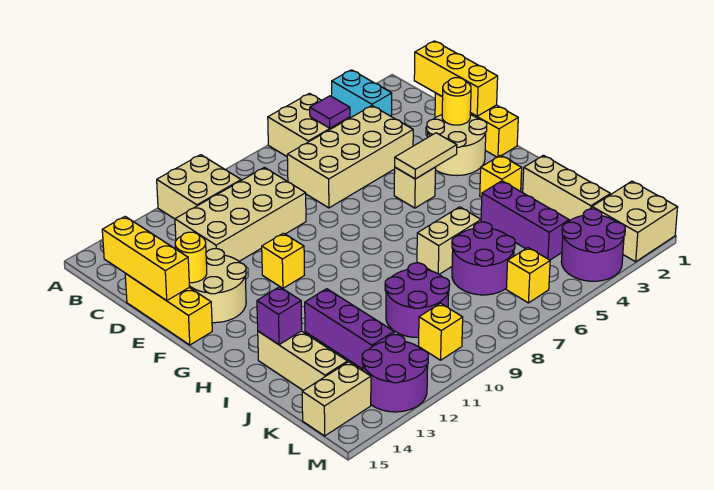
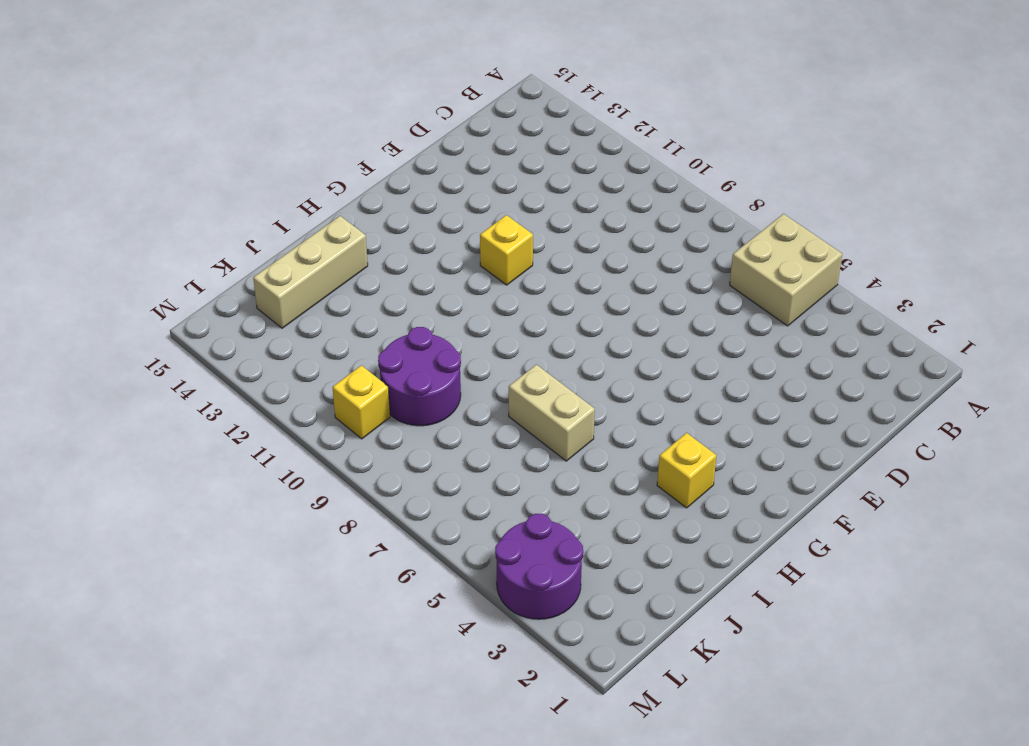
none -> cyan brick A3:B3 level 1
none -> tan brick A10:B11 level 1
none -> tan brick C4:D7 level 1
none -> tan brick C9:D12 level 1

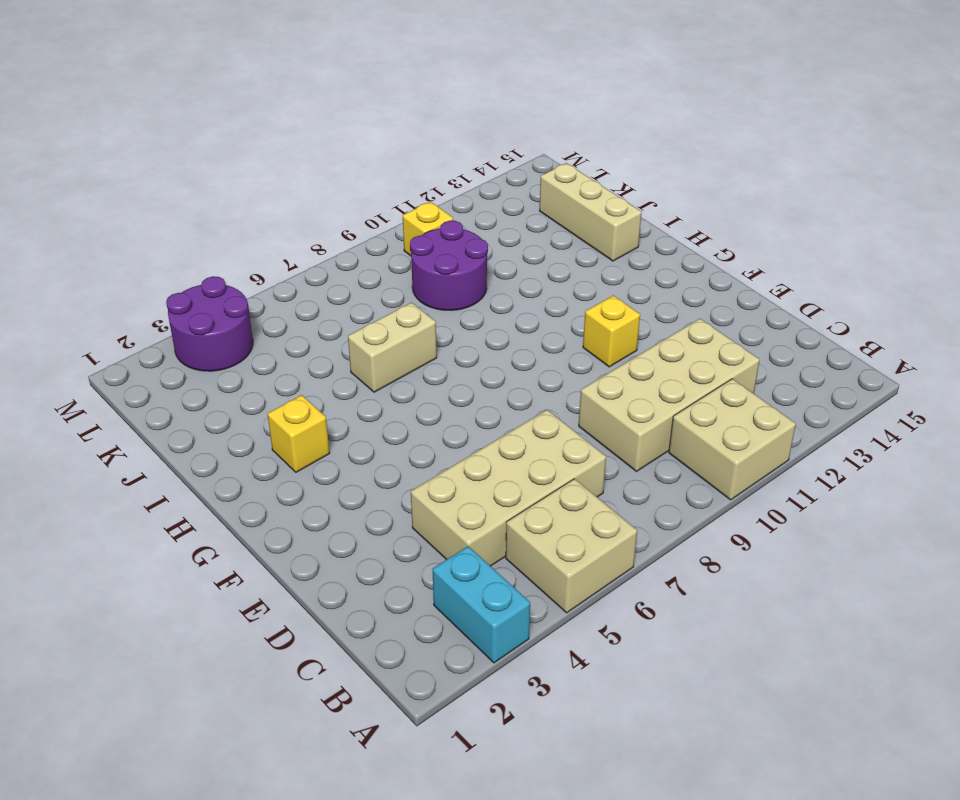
none -> yellow brick D1:F1 level 1
none -> yellow brick D15:F15 level 1
none -> tan round brick E2:F3 level 1
none -> tan round brick E13:F14 level 1

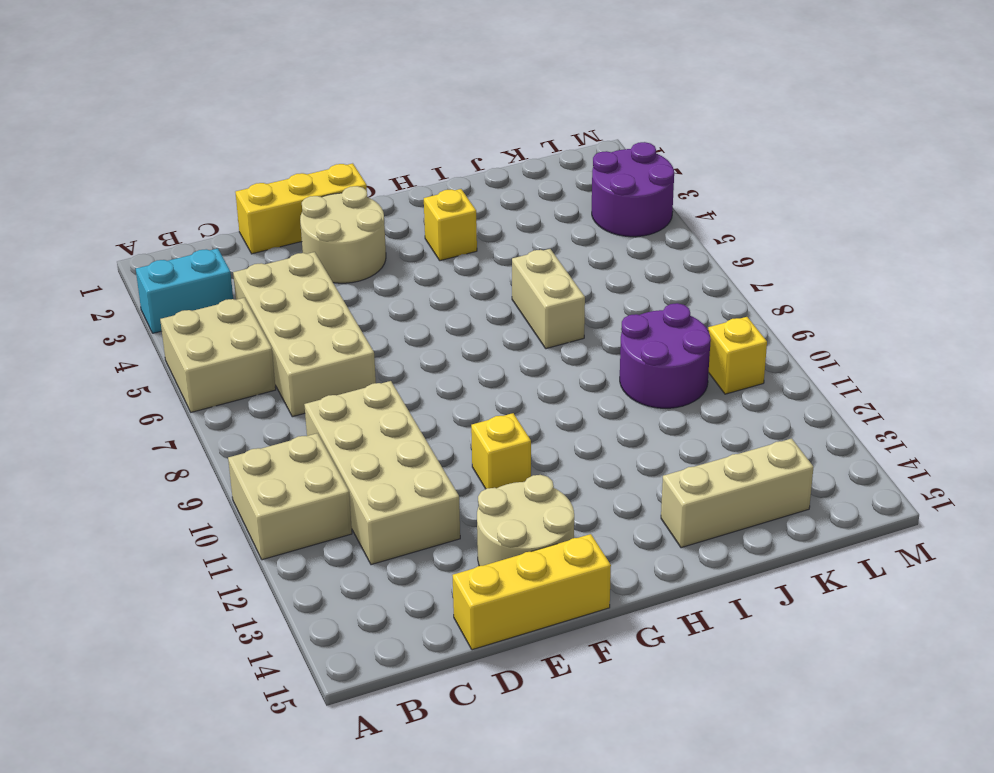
none -> tan brick F5 level 1
none -> tan brick I2:K2 level 1
none -> purple brick I4:K4 level 1
none -> purple brick I12:K12 level 1

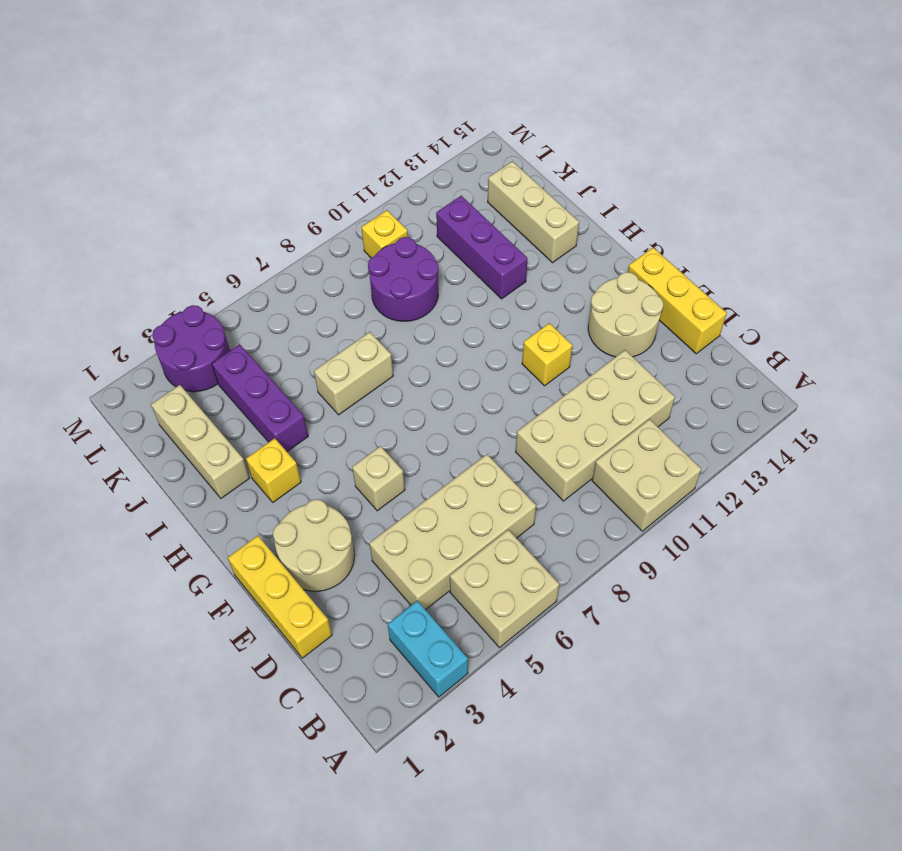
none -> purple round brick J6:K7 level 1
none -> tan brick L1:M2 level 1
none -> yellow brick L6 level 1
none -> purple round brick L12:M13 level 1

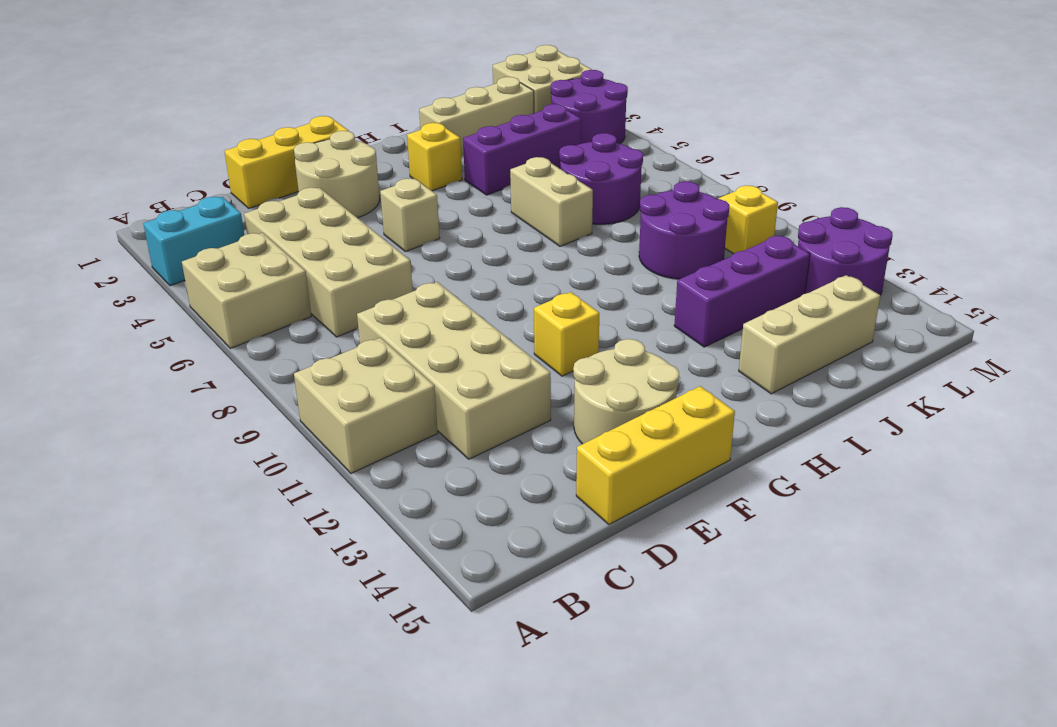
none -> yellow brick L6 level 1
none -> tan brick L14:L15 level 1
none -> purple tile B5 level 2
none -> yellow brick C1:E1 level 2

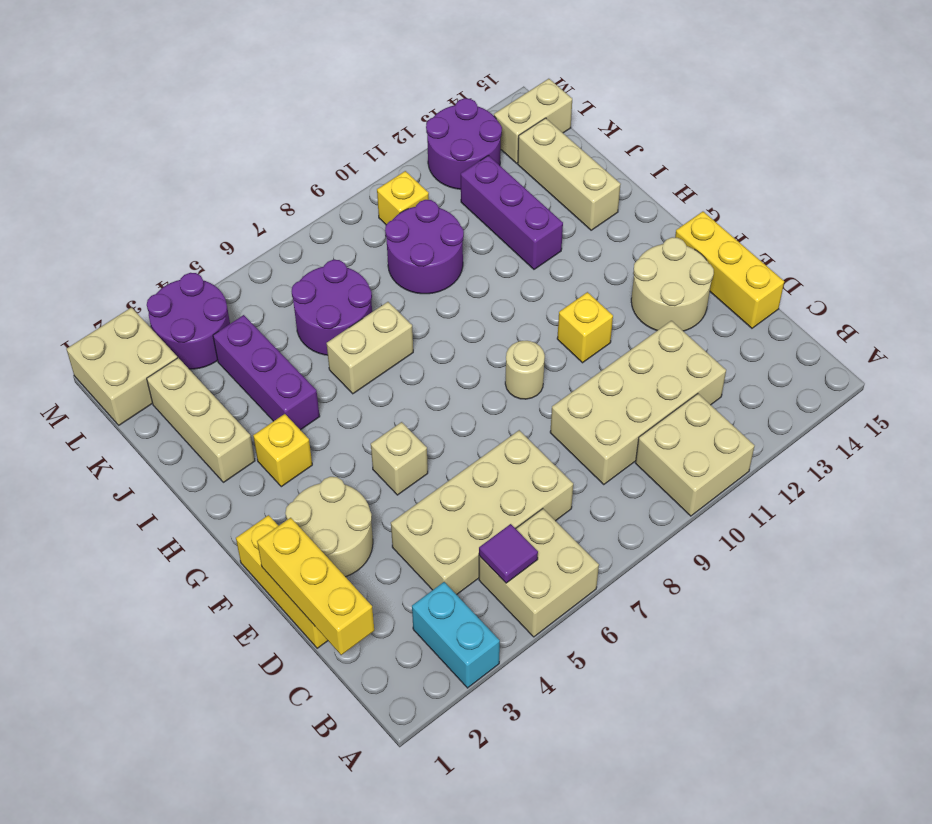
tan round brick F9 level 1 -> none
none -> yellow brick L6 level 1
none -> yellow brick C15:E15 level 2
none -> yellow round brick E2 level 2
none -> yellow round brick E14 level 2

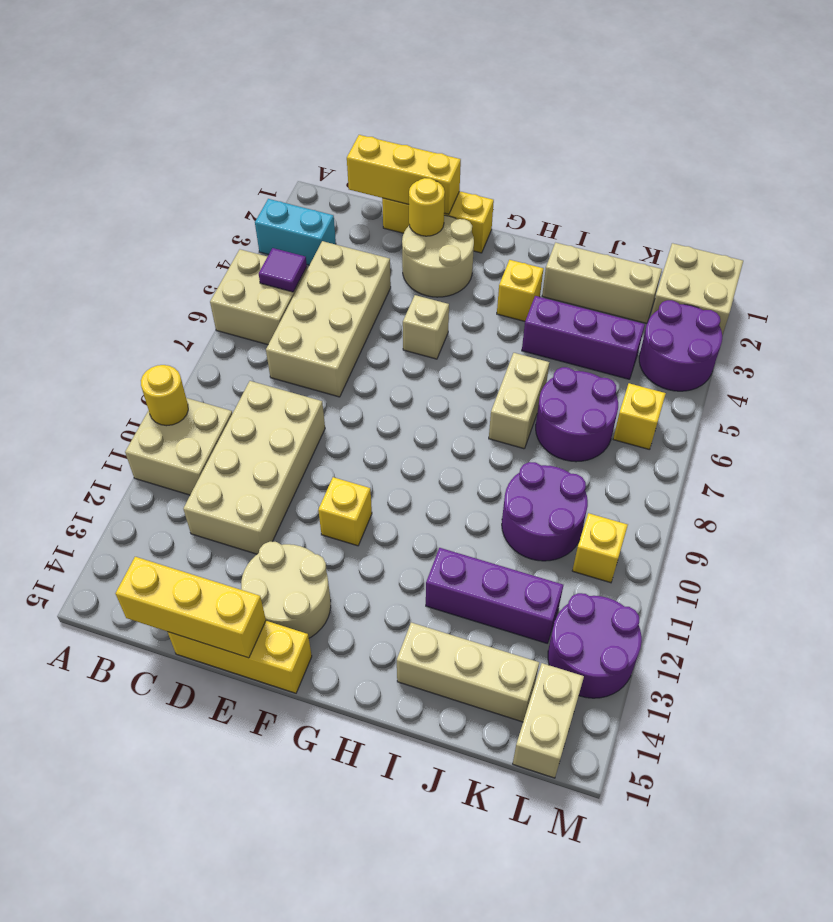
yellow round brick A10 level 2 -> yellow round brick E14 level 2
none -> tan tile F4:F5 level 2
none -> purple brick I14 level 2

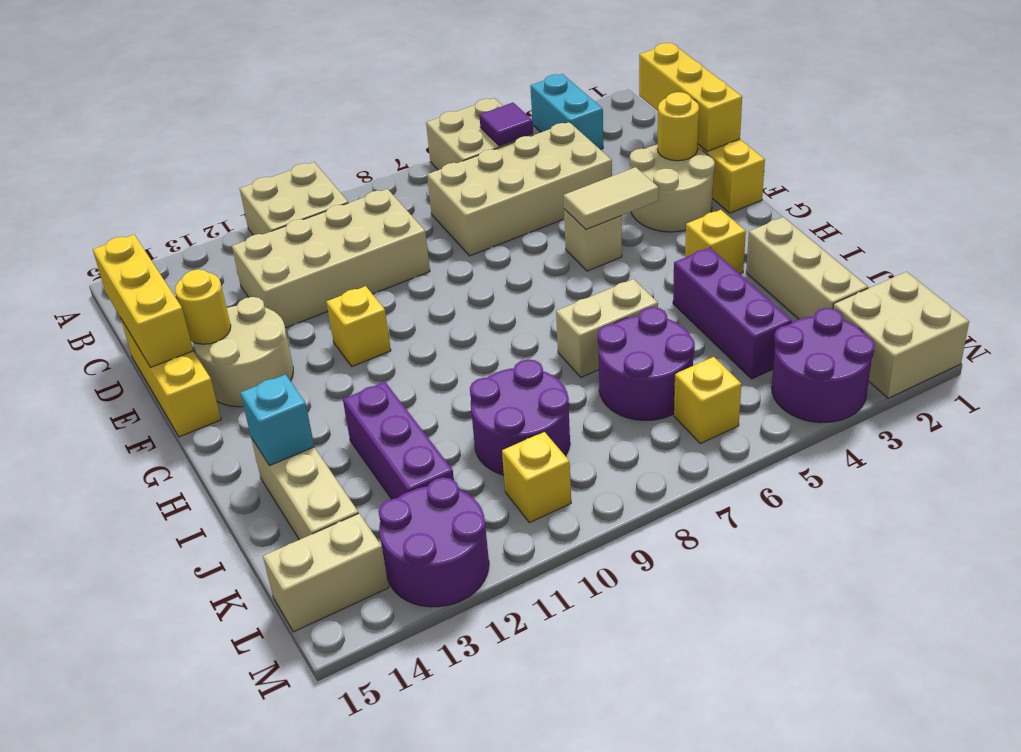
cyan brick I14 level 2 -> purple brick I14 level 2

